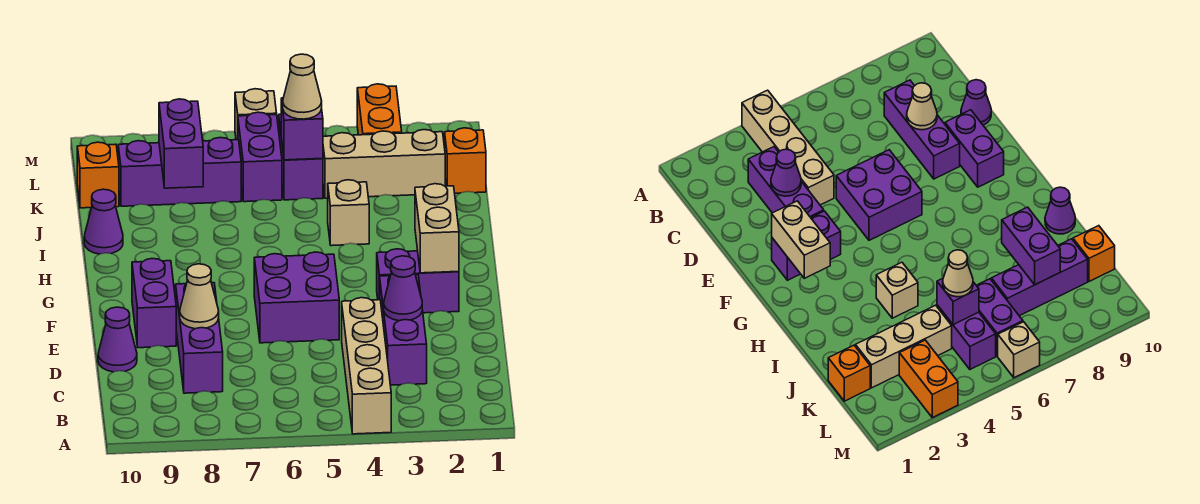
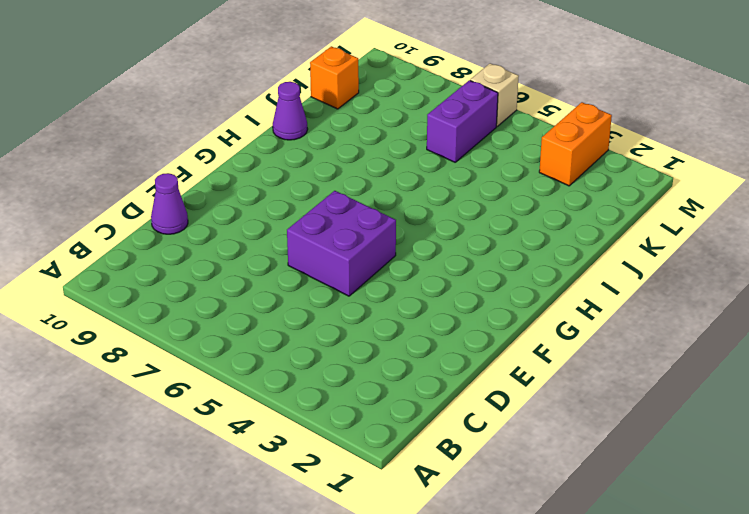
none -> tan brick A4:D4 level 1
none -> purple brick C3:E3 level 1
none -> purple brick C8:E8 level 1

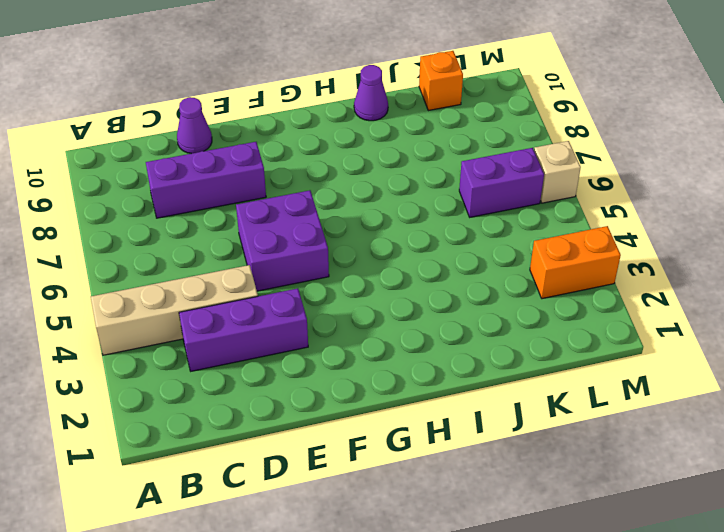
none -> purple brick E9:F9 level 1
none -> purple brick F2:F3 level 1
none -> tan brick I4 level 1

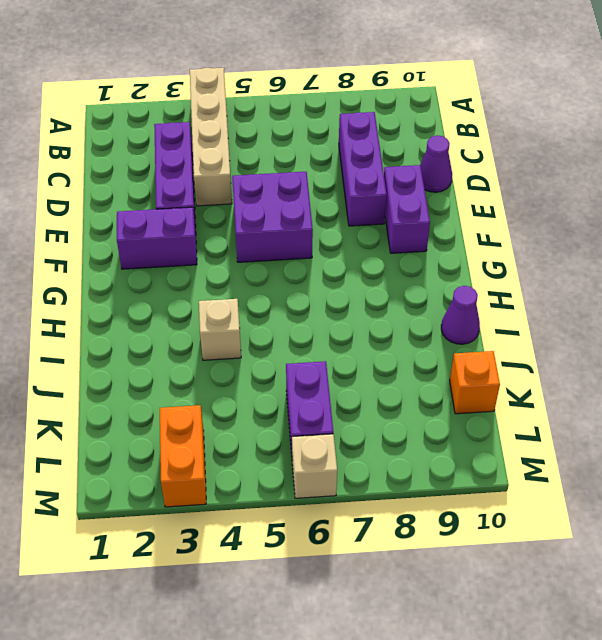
none -> orange brick K1 level 1
none -> tan brick K2:K4 level 1
none -> purple brick K5:L5 level 1

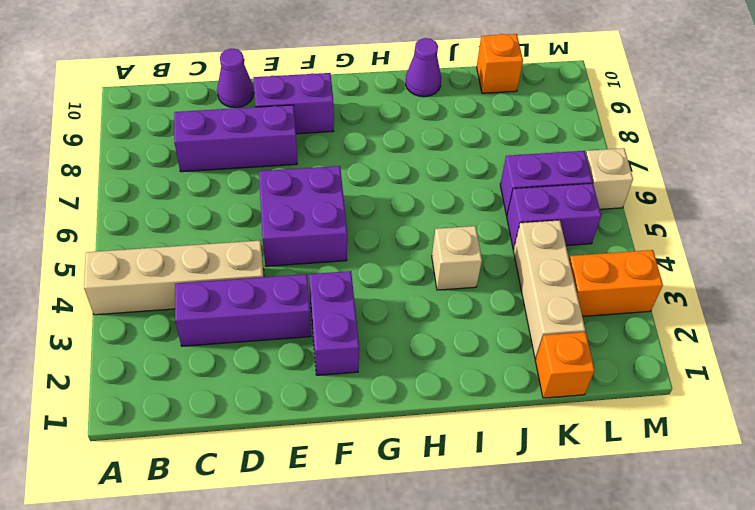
none -> purple brick K7:K9 level 1
none -> purple cone D3 level 2
none -> tan cone D8 level 2

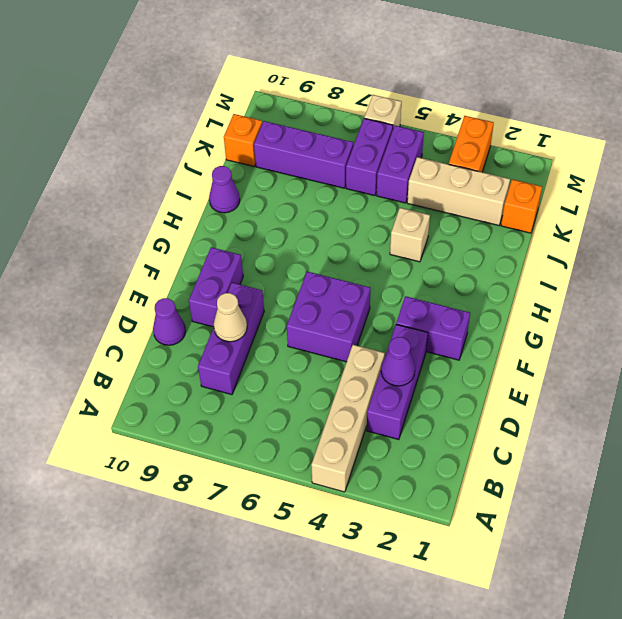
none -> tan brick F2:G2 level 2
none -> purple brick J8:K8 level 2
none -> purple brick K5 level 2

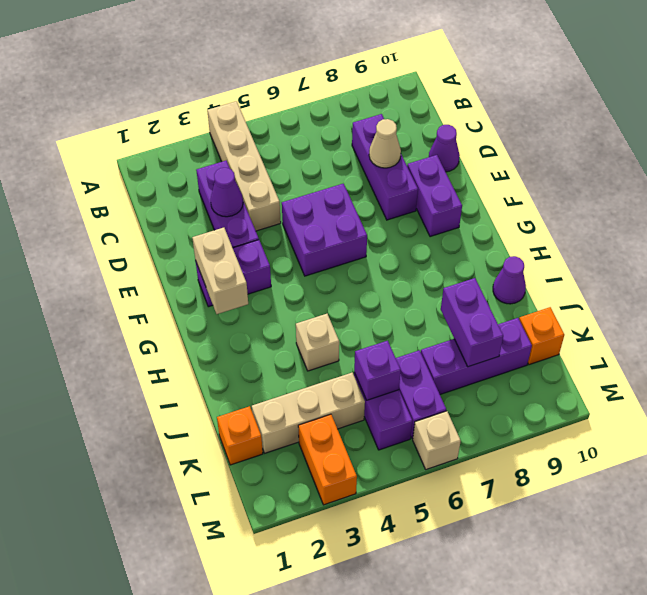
none -> tan cone K5 level 3

